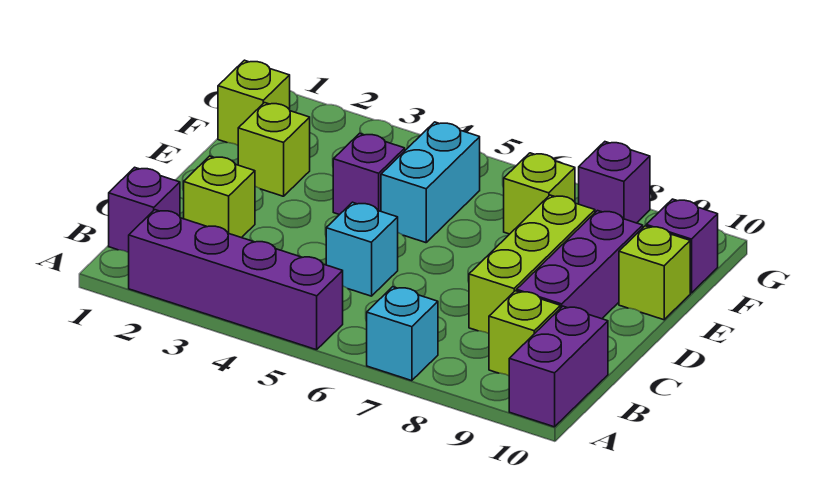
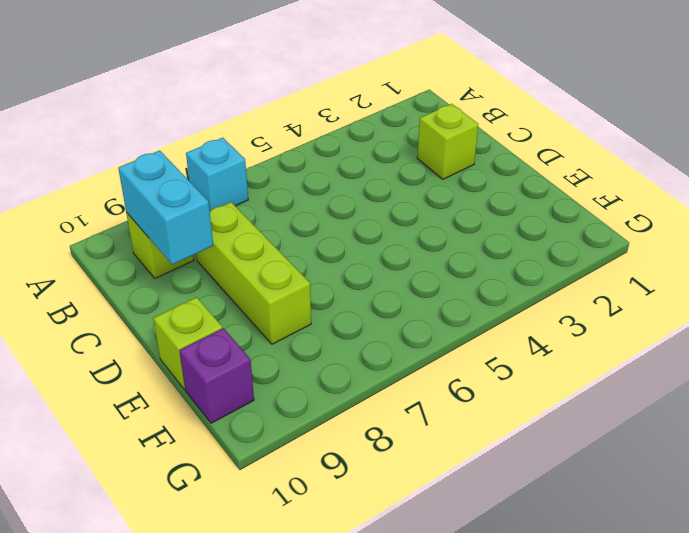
cyan brick B9:C9 level 2 -> cyan brick E5:F5 level 1
none -> purple brick A2:A5 level 1
none -> purple brick A10:B10 level 1
none -> purple brick B1 level 1

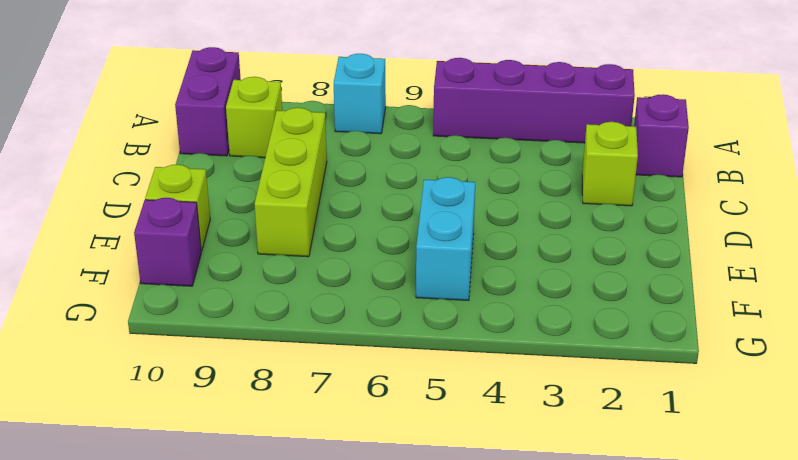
none -> cyan brick C5 level 1
none -> purple brick C9:E9 level 1
none -> lime brick E2 level 1

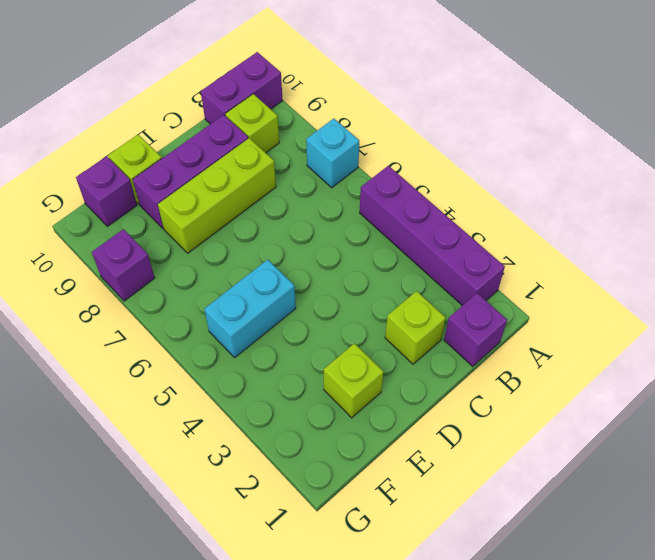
none -> cyan brick C5 level 1
none -> purple brick E4 level 1
none -> lime brick F1 level 1

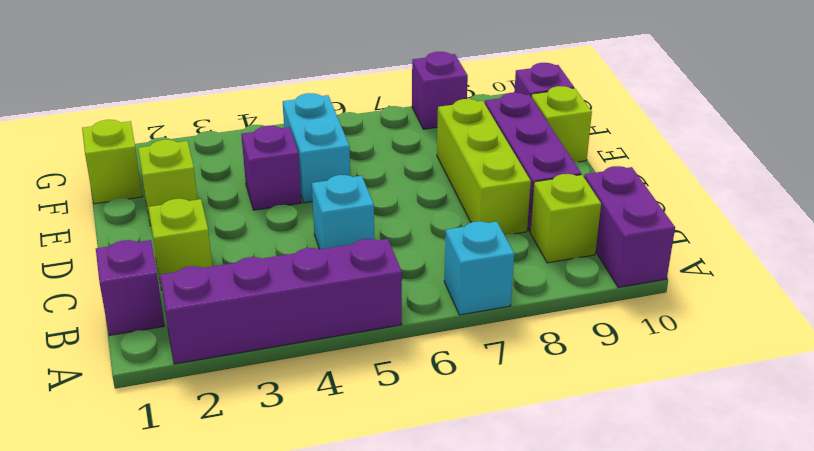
none -> lime brick F7 level 1

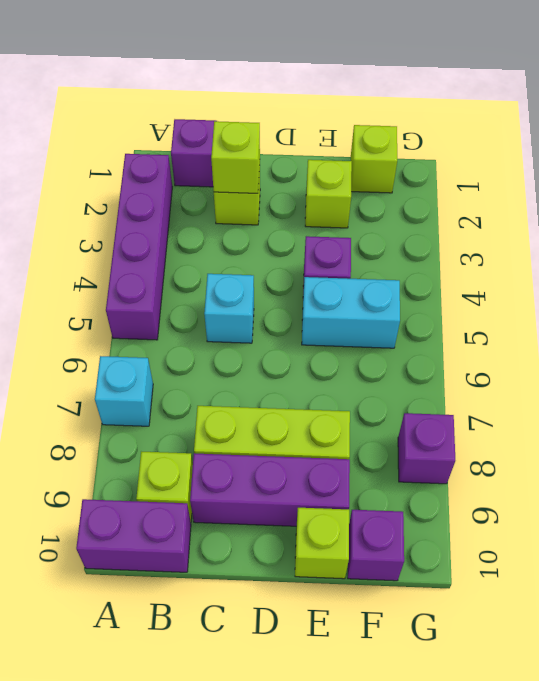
lime brick C2 level 2 -> lime brick F7 level 1

